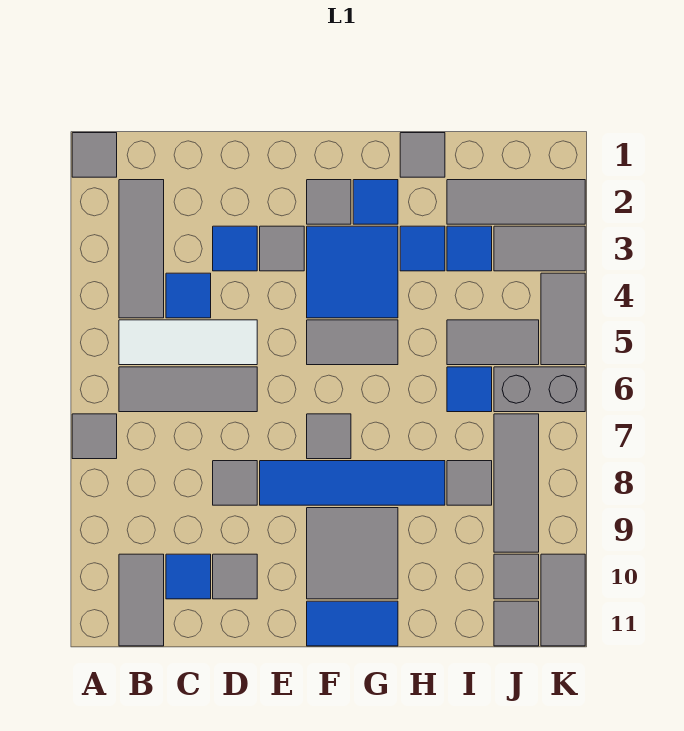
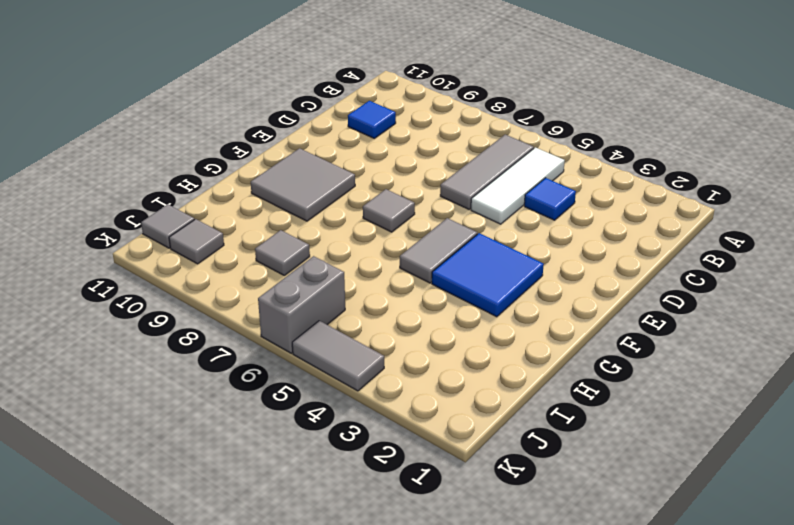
none -> grey tile A1 level 1
none -> grey tile A7 level 1
none -> grey tile B2:B4 level 1
none -> grey tile B10:B11 level 1

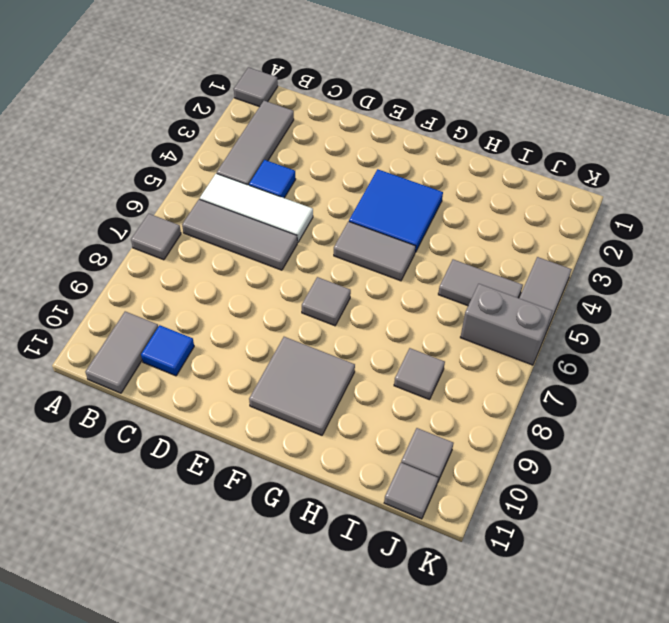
none -> blue tile D3 level 1
none -> grey tile D8 level 1
none -> grey tile D10 level 1
none -> grey tile E3 level 1

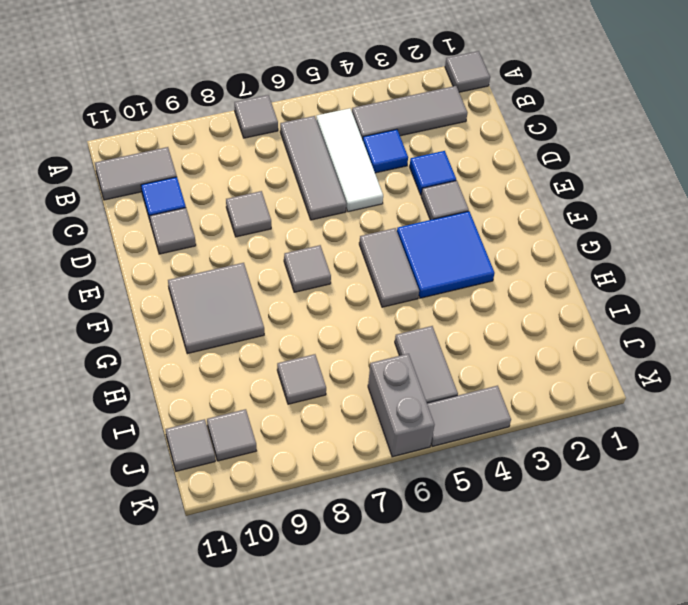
none -> blue tile E8:H8 level 1
none -> grey tile F2 level 1
none -> blue tile F11:G11 level 1
none -> blue tile G2 level 1

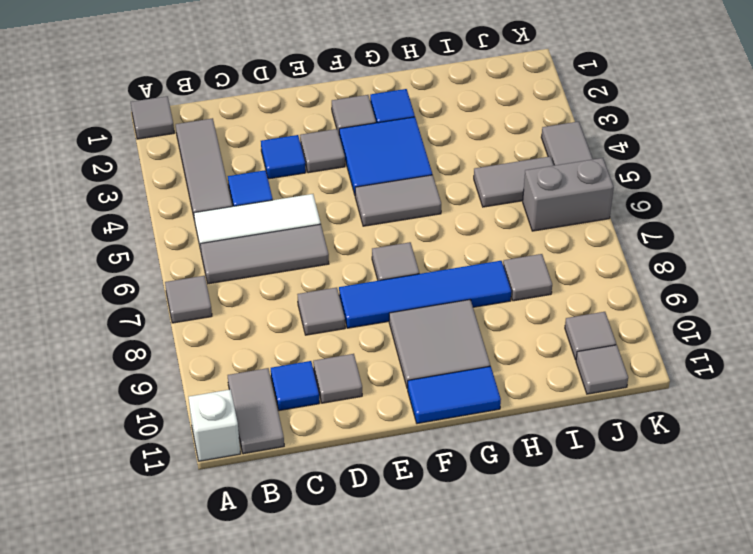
white brick A11 level 1 -> none
none -> grey tile H1 level 1
none -> blue tile H3 level 1
none -> grey tile I2:K2 level 1
none -> blue tile I3 level 1

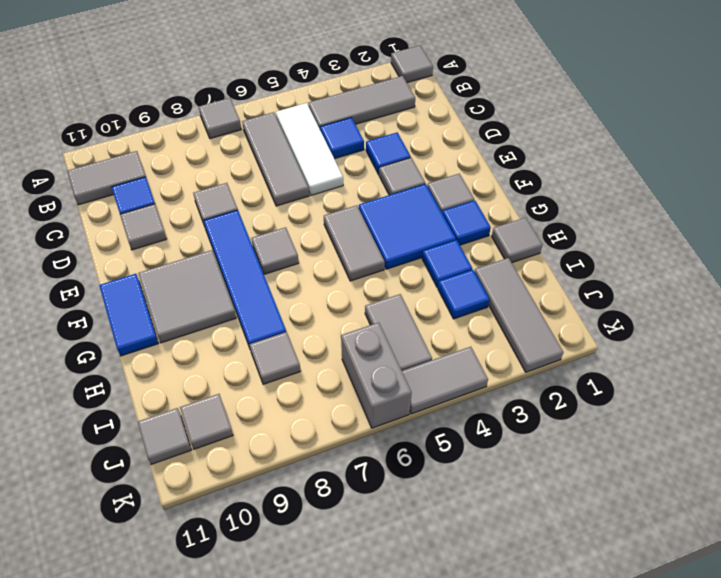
none -> blue tile I6 level 1
none -> grey tile J3:K3 level 1
none -> grey tile J7:J9 level 1
none -> grey tile K10:K11 level 1

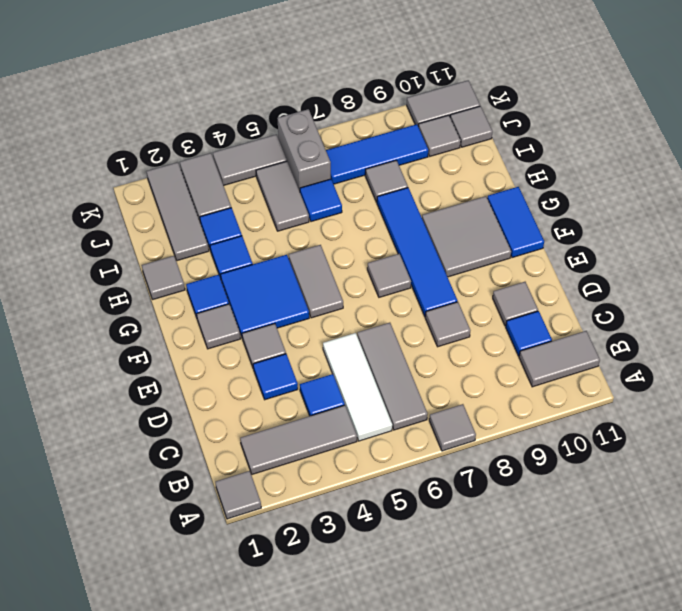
blue tile J7:J9 level 1 -> grey tile J7:J9 level 1

